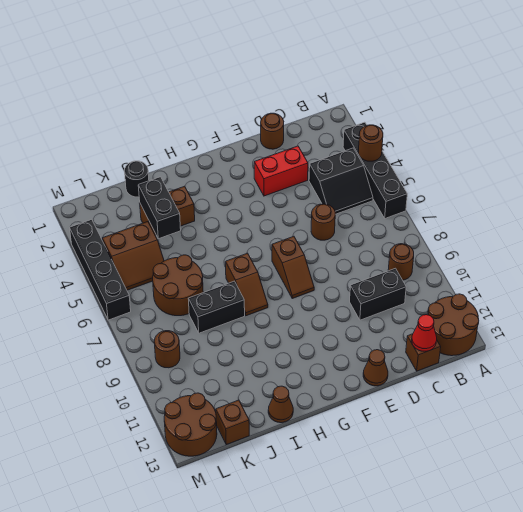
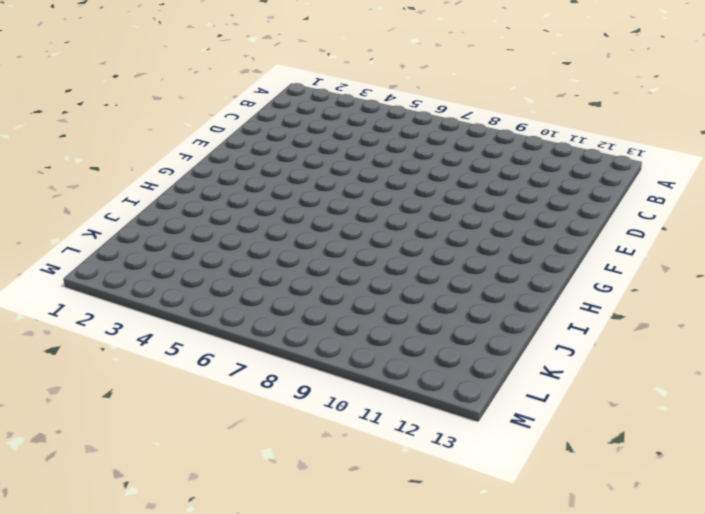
none -> black brick A3:A6 level 1
none -> brown round brick A12:B13 level 1
none -> black slope B4:C5 level 1 top 4

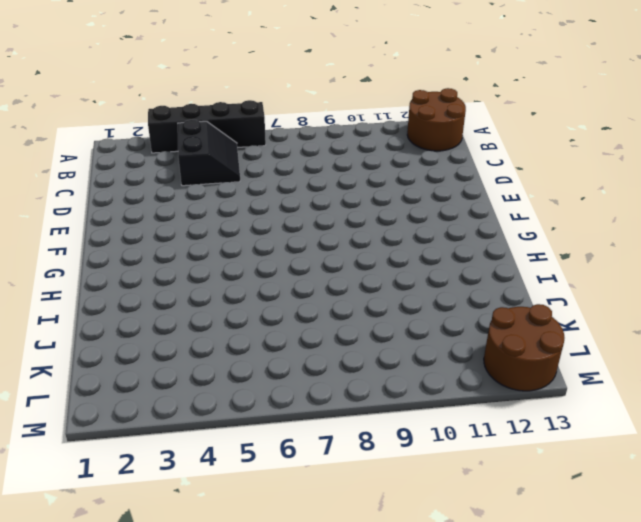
none -> brown round brick B9 level 1
none -> black brick C10:D10 level 1
none -> brown brick C13 level 1

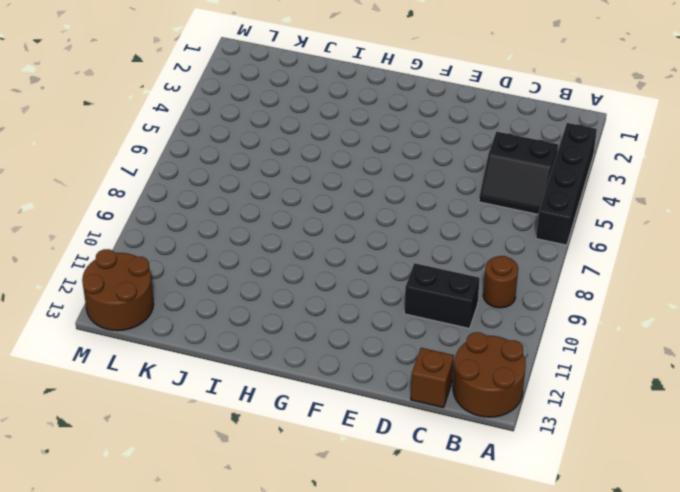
none -> brown round brick D1 level 1
none -> red brick D3:E3 level 1
none -> brown round brick D6 level 1

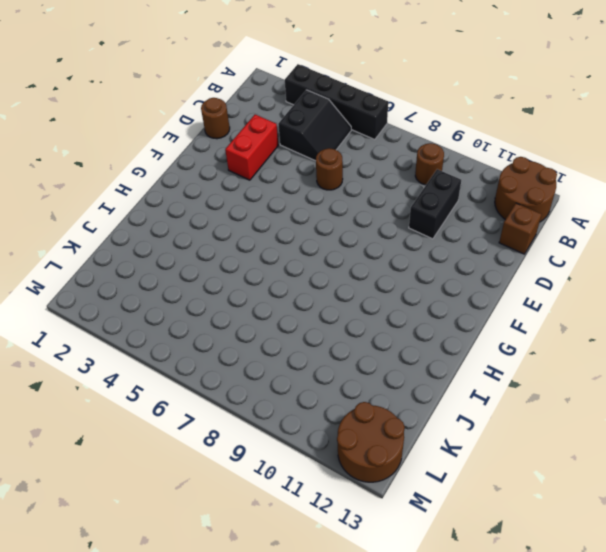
none -> brown cone E13 level 1
none -> brown slope F7:F8 level 1 top 7
none -> brown slope H7:H8 level 1 top 7

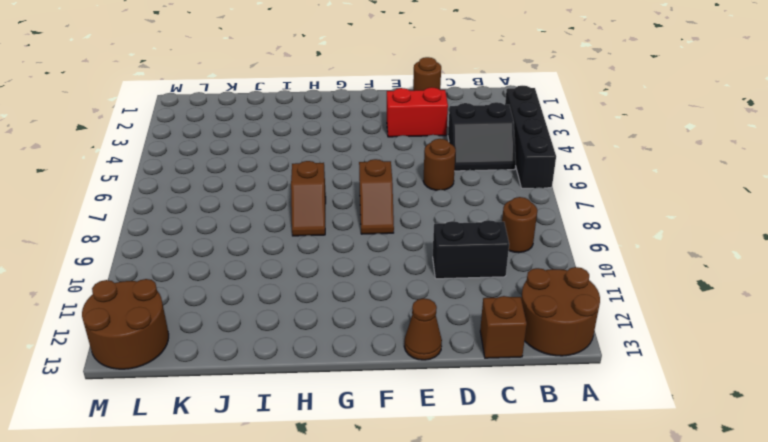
none -> brown brick I3:J3 level 1
none -> black brick I8:J8 level 1
none -> brown cone I13 level 1

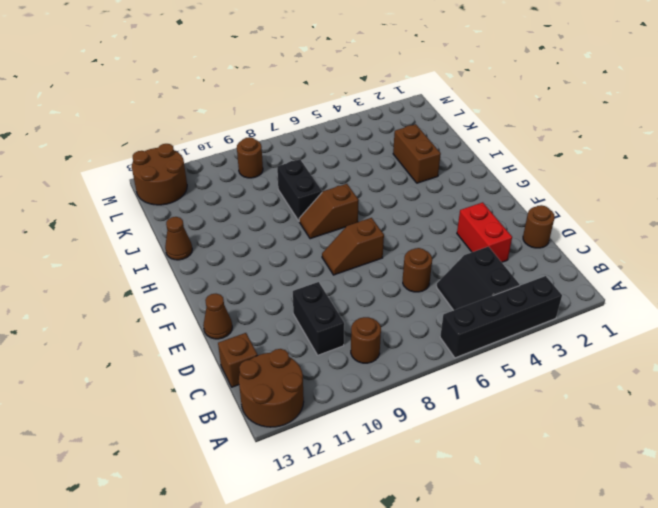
none -> black round brick J1 level 1
none -> brown round brick J6:K7 level 1
none -> brown slope K4:L5 level 1 top 4

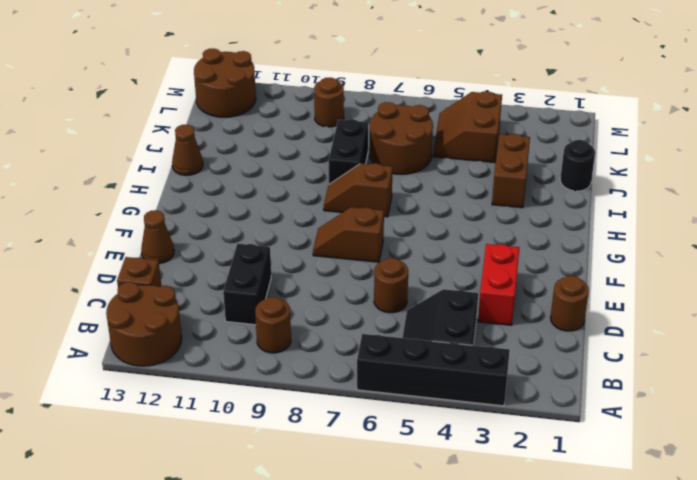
none -> brown brick K13 level 1
none -> black brick M3:M6 level 1
none -> brown round brick A4 level 2

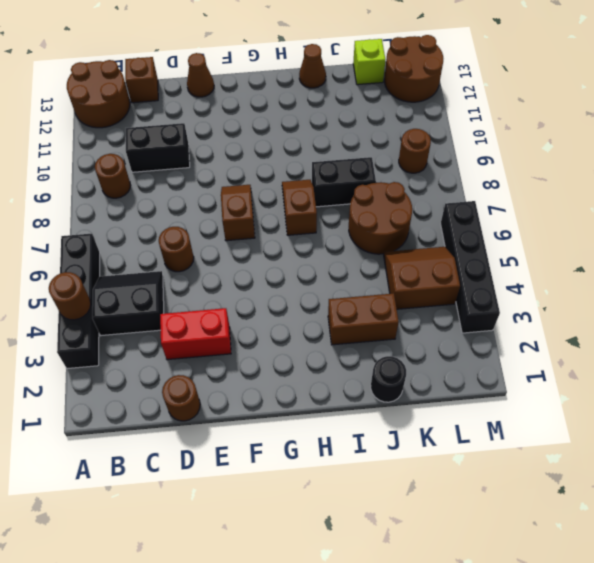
lime brick K13 level 1 -> brown brick K13 level 1
none -> red cone C13 level 2
none -> black brick J3:J4 level 2

